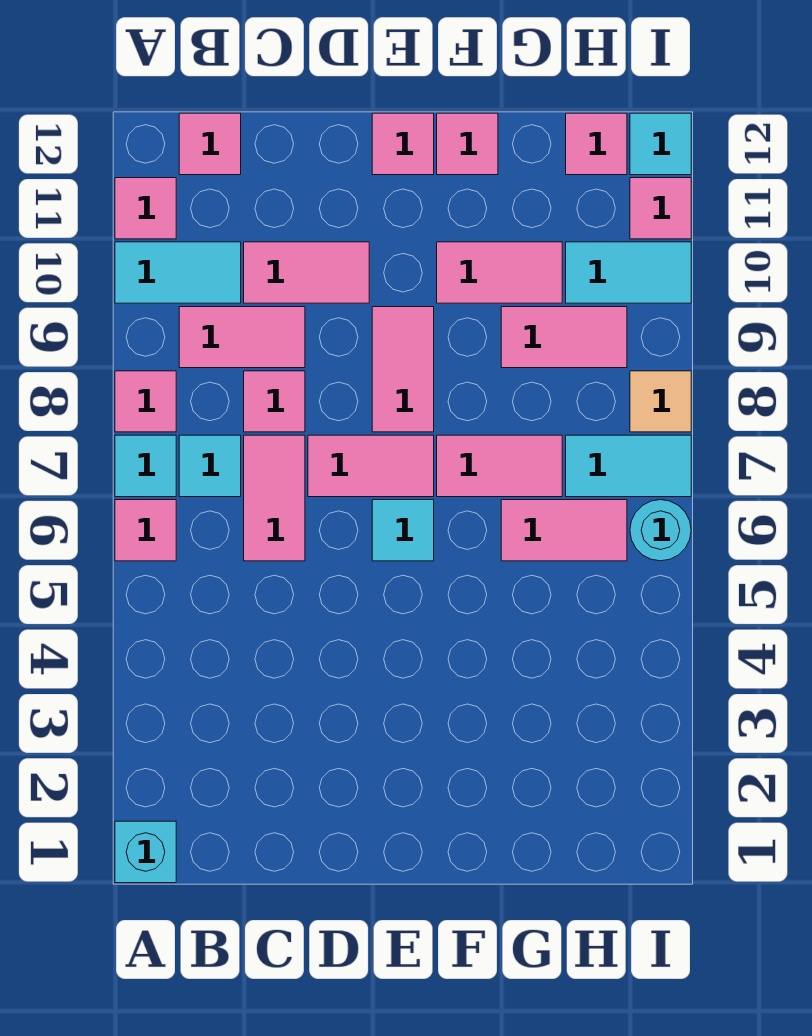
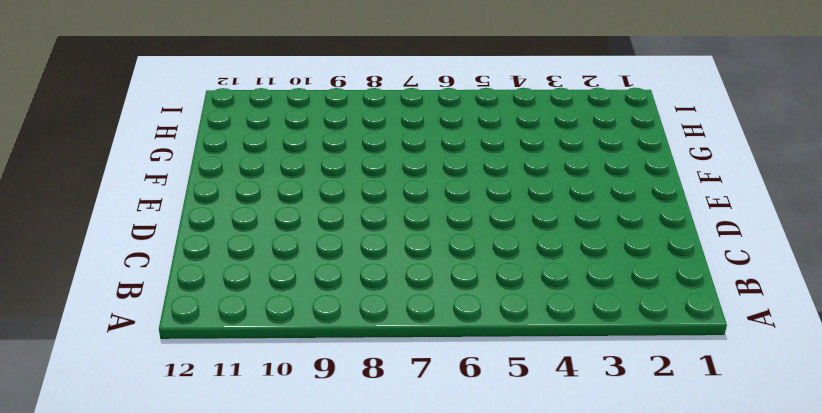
none -> cyan brick A1 level 1
none -> pink tile A6 level 1
none -> cyan tile A7 level 1

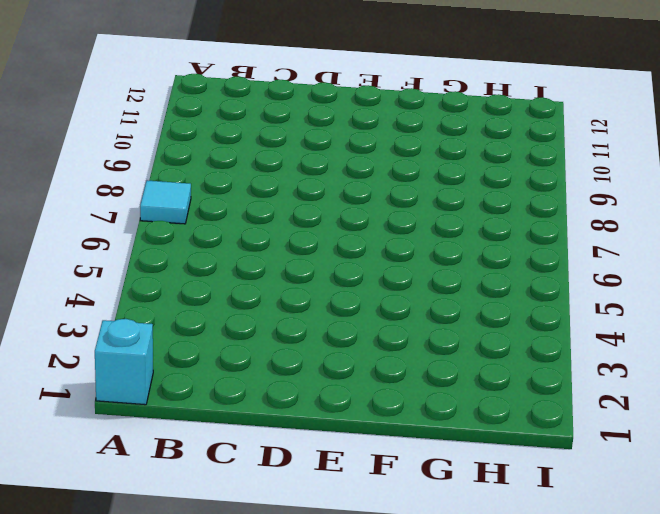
none -> pink tile A6 level 1
none -> pink tile A8 level 1
none -> cyan tile A10:B10 level 1

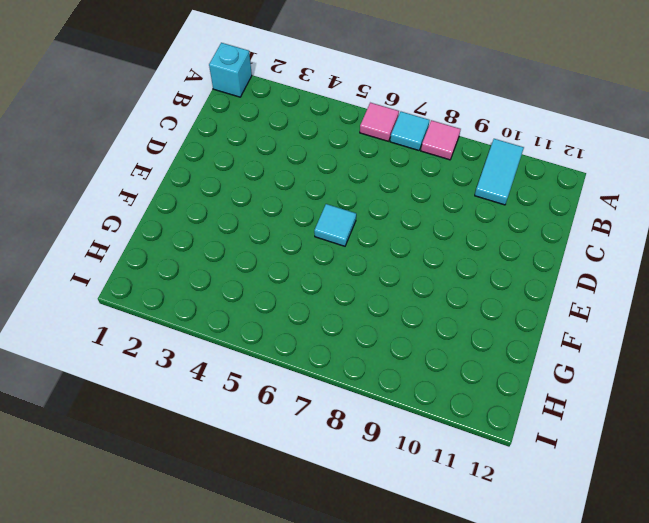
none -> pink tile A11 level 1
none -> cyan tile B7 level 1
none -> pink tile B9:C9 level 1

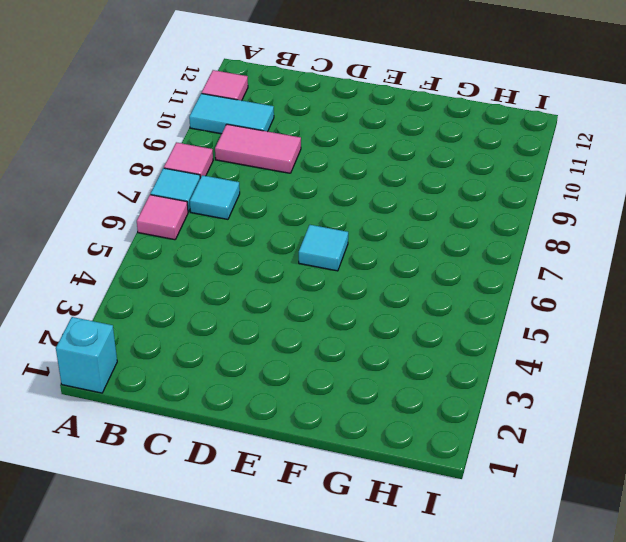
none -> pink tile B12 level 1
none -> pink tile C6:C7 level 1
none -> pink tile C8 level 1

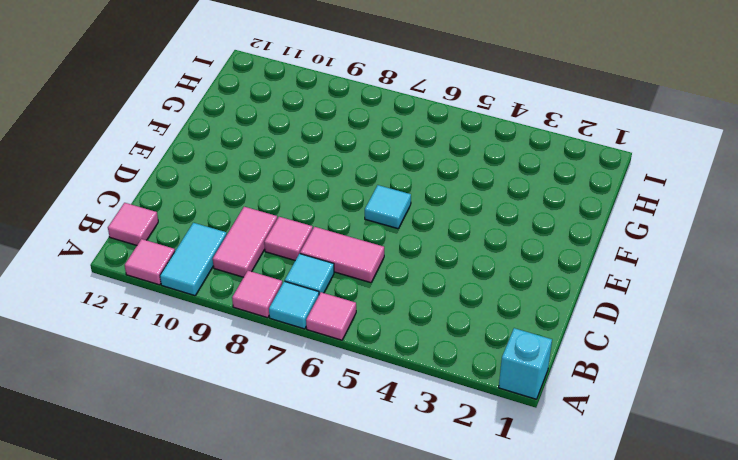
none -> pink tile C10:D10 level 1
none -> pink tile D7:E7 level 1
none -> pink tile E8:E9 level 1

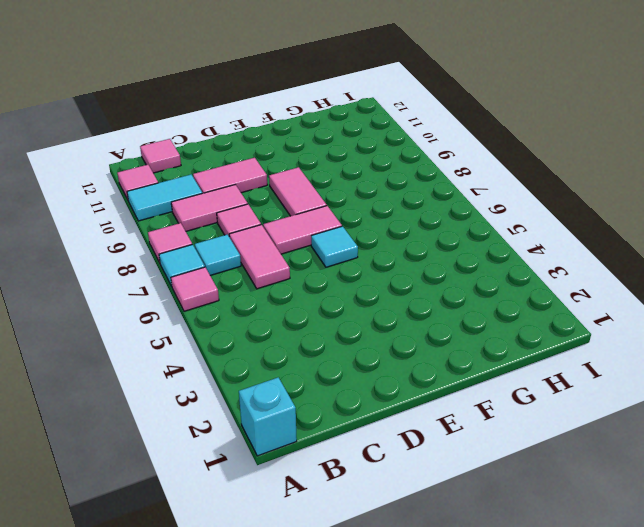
none -> pink tile E12 level 1
none -> pink tile F7:G7 level 1
none -> pink tile F10:G10 level 1

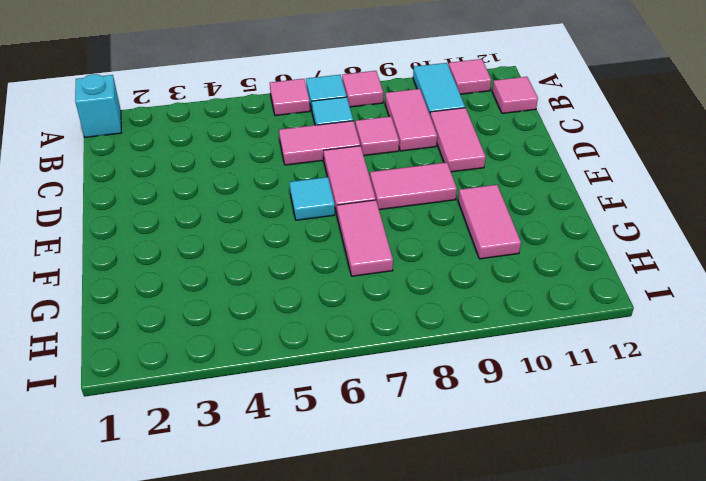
none -> pink tile E12 level 1
none -> pink tile F12 level 1
none -> pink tile G6:H6 level 1

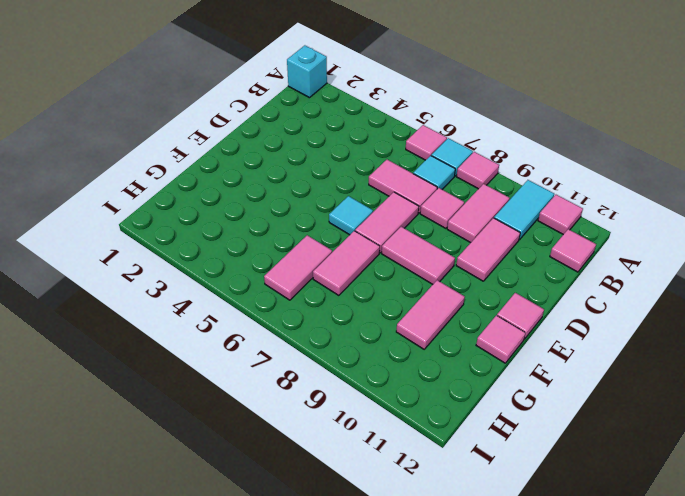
none -> pink tile G9:H9 level 1
none -> cyan tile H7:I7 level 1
none -> cyan tile H10:I10 level 1

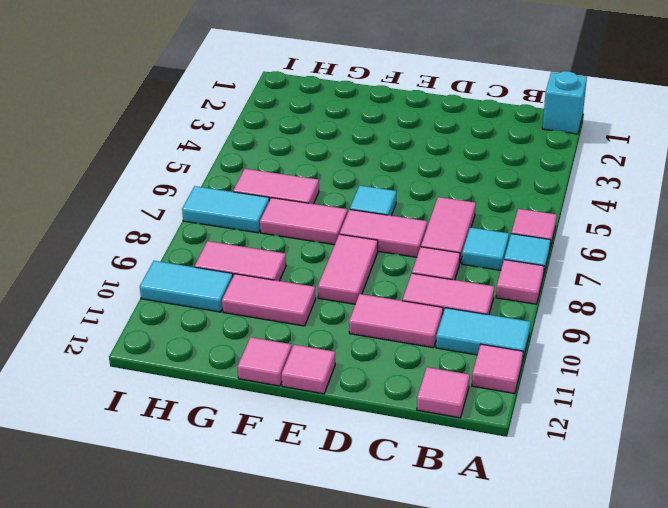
none -> pink tile H12 level 1
none -> cyan round brick I6 level 1
none -> tan tile I8 level 1

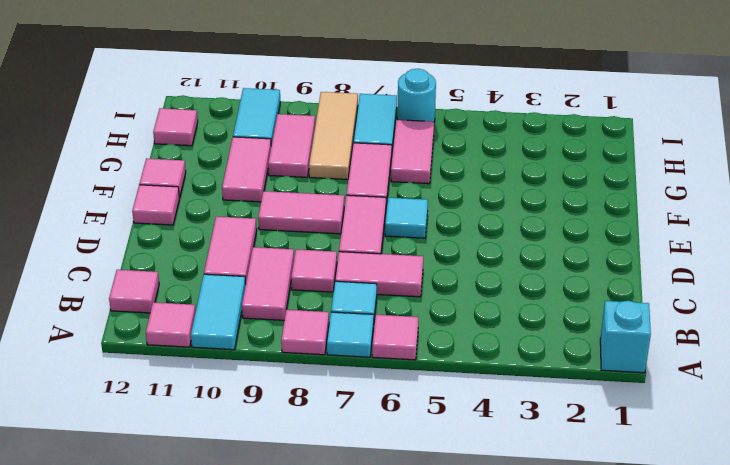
tan tile G8:I8 level 1 -> tan tile I8 level 1
none -> pink tile I11 level 1
none -> cyan tile I12 level 1

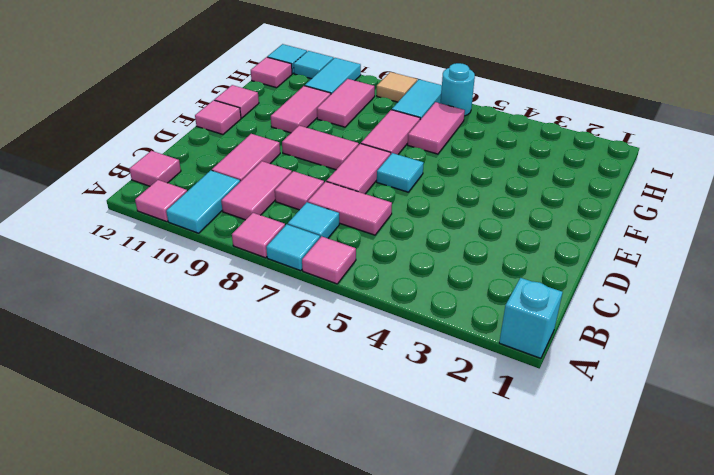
cyan tile I11 level 1 -> pink tile I11 level 1

